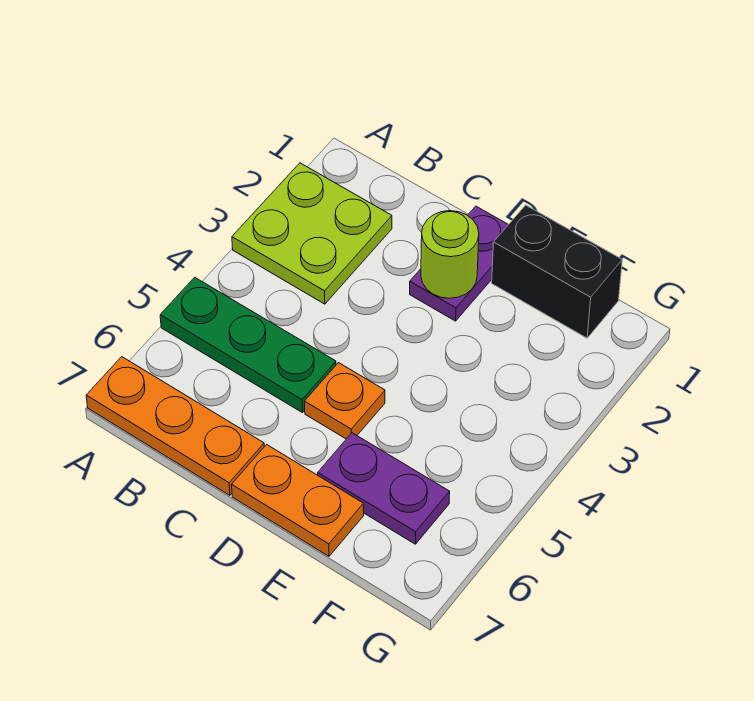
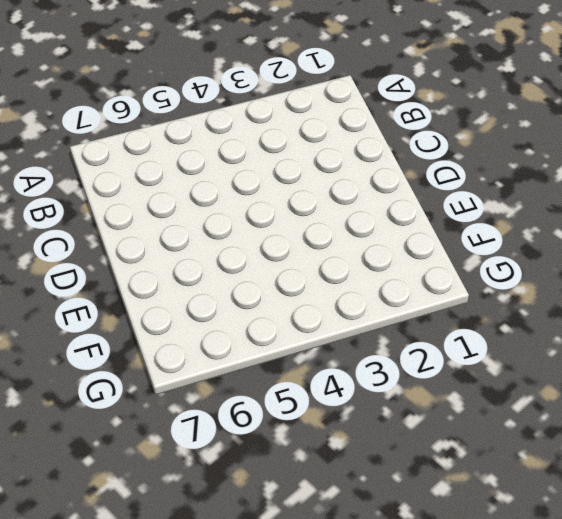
none -> lime plate A2:B3 level 1
none -> green plate A5:C5 level 1

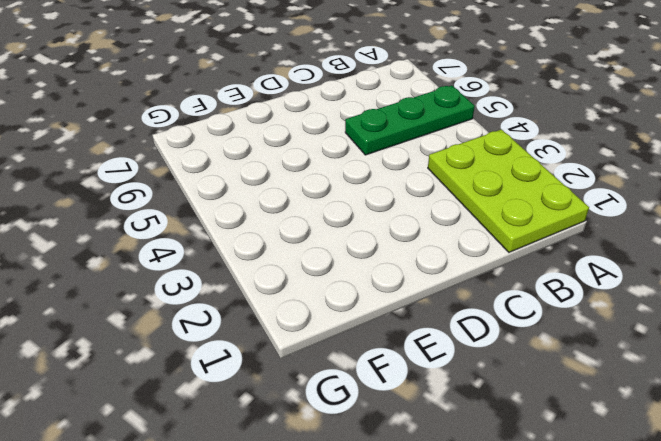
lime plate A1:B3 level 1 -> lime plate A2:B3 level 1
none -> orange plate A7:C7 level 1
none -> purple plate D1:D2 level 1

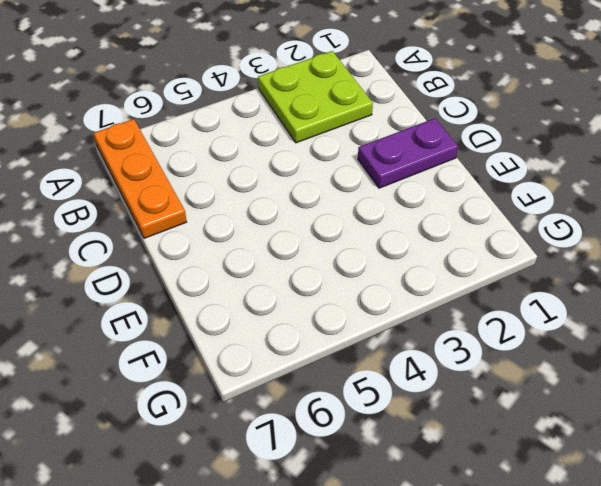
none -> green plate A5:C5 level 1
none -> orange plate D5 level 1

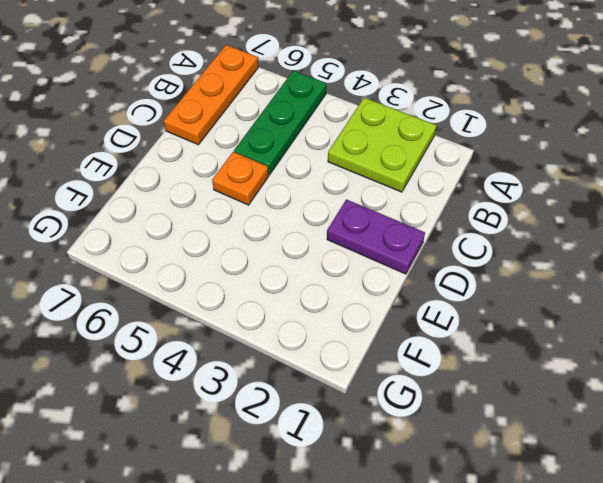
none -> orange plate D7:E7 level 1
none -> black brick E1:F1 level 1

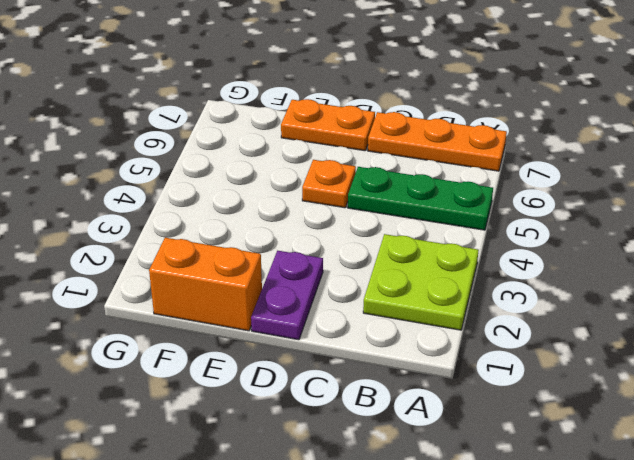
orange brick E1:F1 level 1 -> black brick E1:F1 level 1
none -> purple plate E6:F6 level 1
none -> lime round brick D2 level 2

